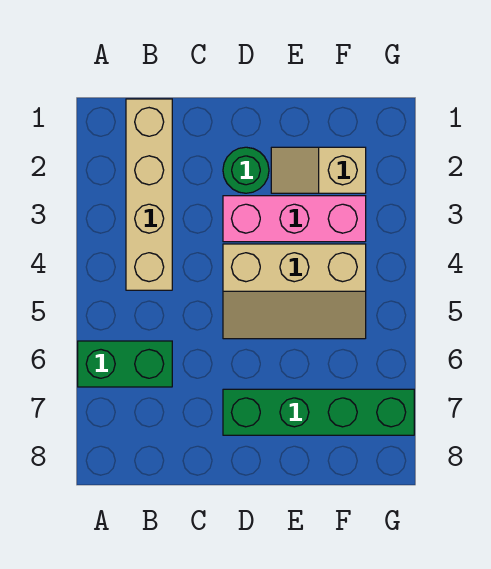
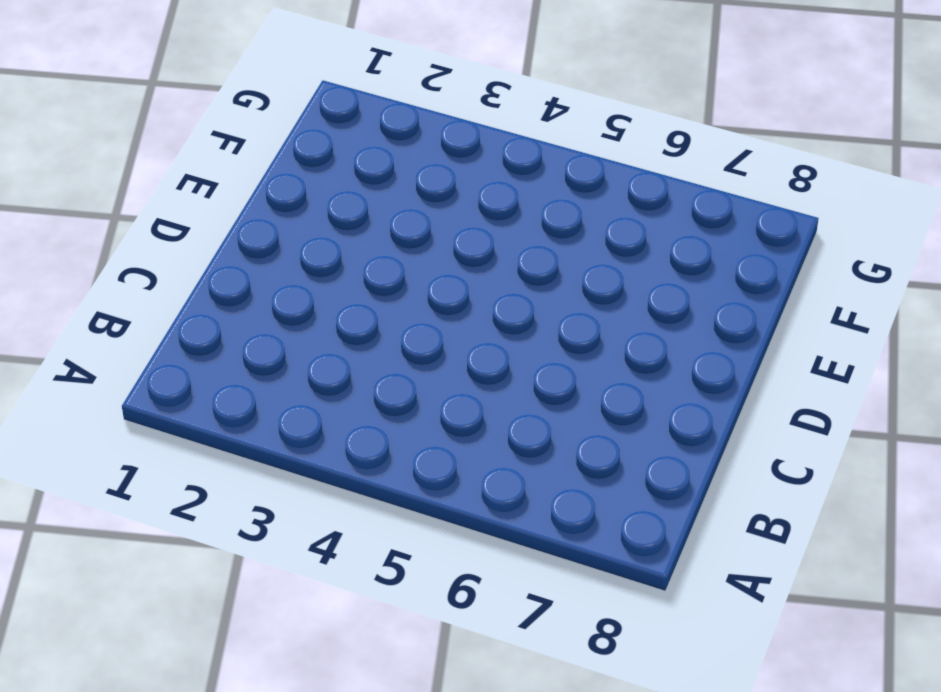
none -> green brick A6:B6 level 1
none -> tan brick B1:B4 level 1

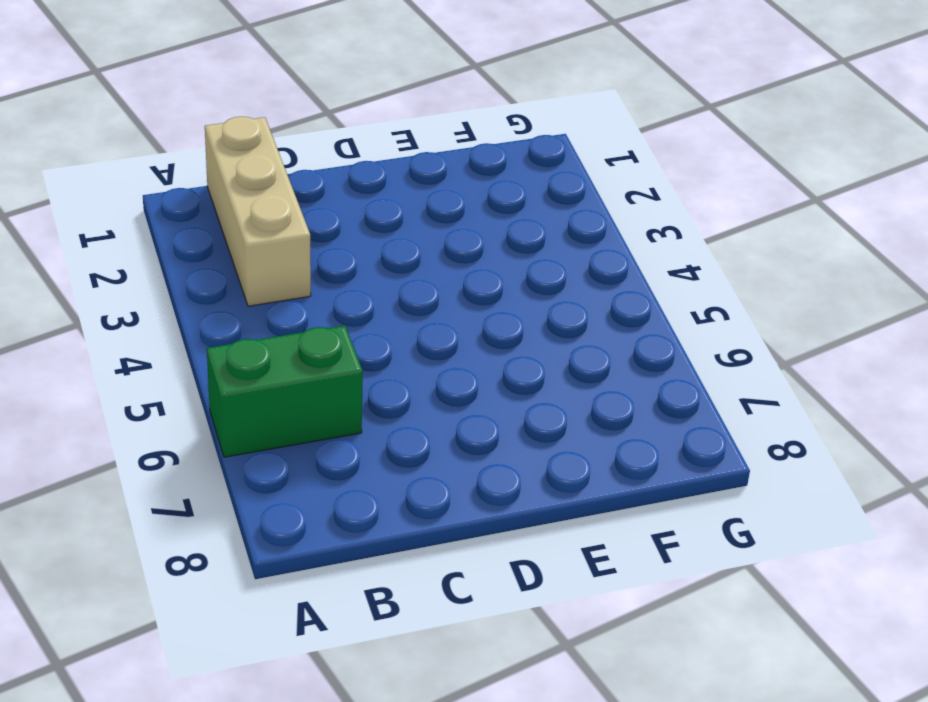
tan brick B1:B3 level 1 -> tan brick B1:B4 level 1
none -> green round brick D2 level 1
none -> pink brick D3:F3 level 1

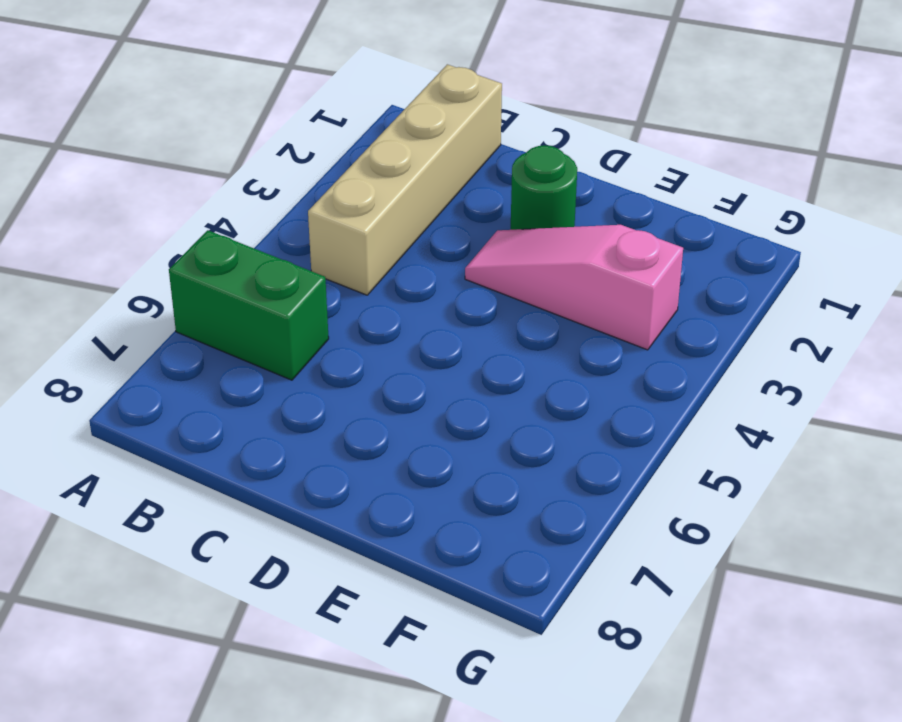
pink slope D3:F3 level 1 top F -> pink brick D3:F3 level 1
none -> tan slope D4:F5 level 1 top 4
none -> green brick D7:G7 level 1

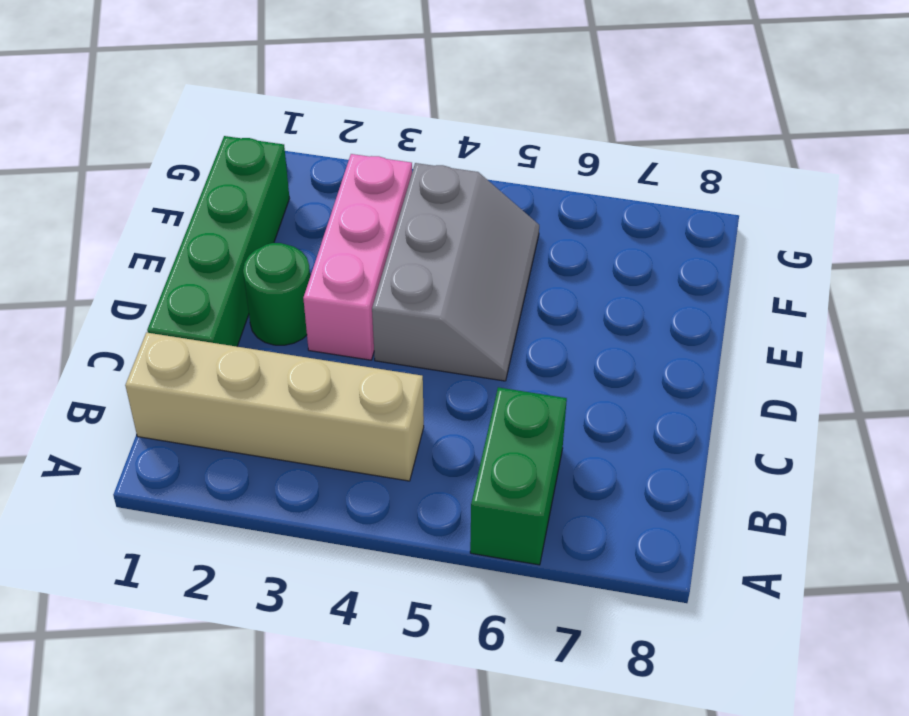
green brick C1:F1 level 1 -> green brick D7:G7 level 1
grey slope D4:F5 level 1 top 4 -> tan slope D4:F5 level 1 top 4
none -> tan slope E2:F2 level 1 top F

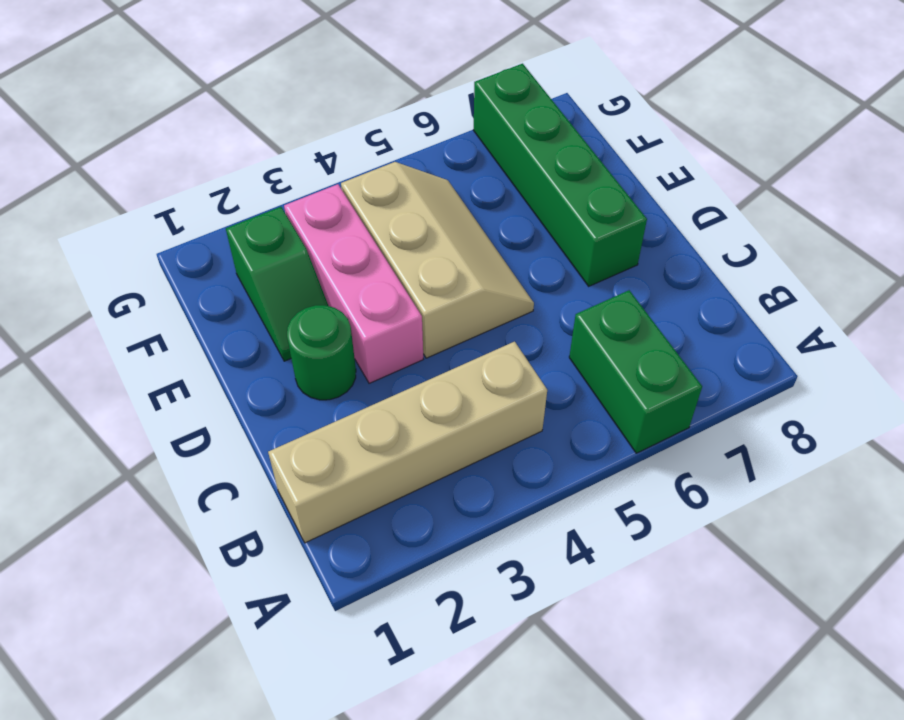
green slope E2:F2 level 1 top F -> tan slope E2:F2 level 1 top F

